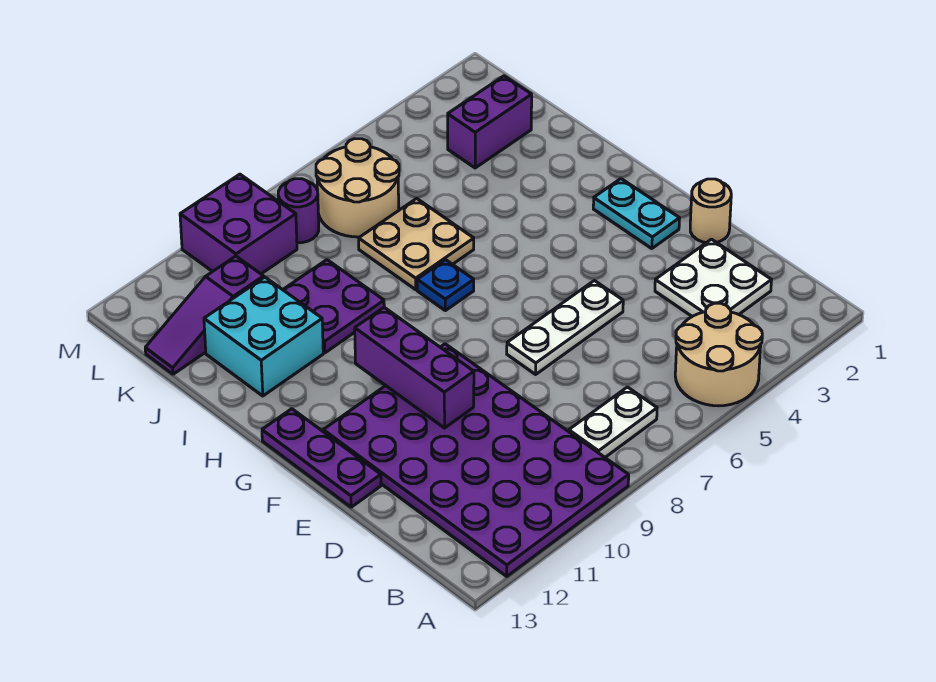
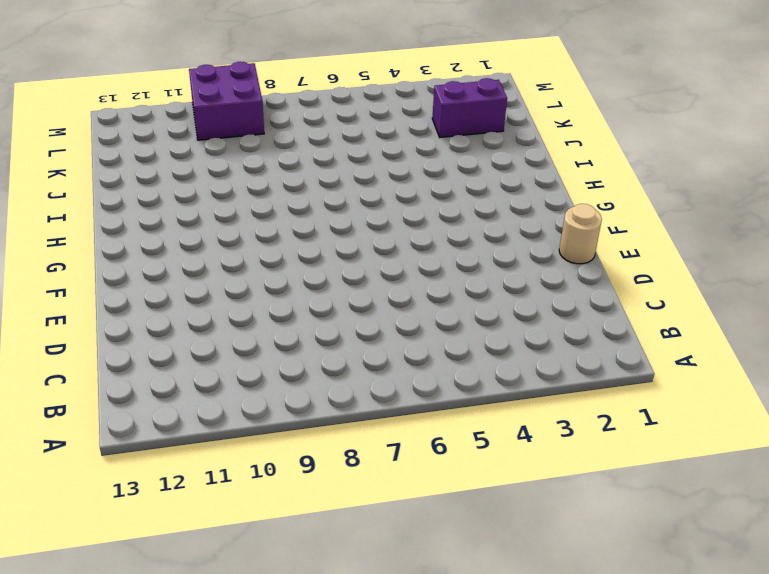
none -> tan round brick A4:B5 level 1
none -> purple plate A9:F12 level 1
none -> white plate B7:B8 level 1

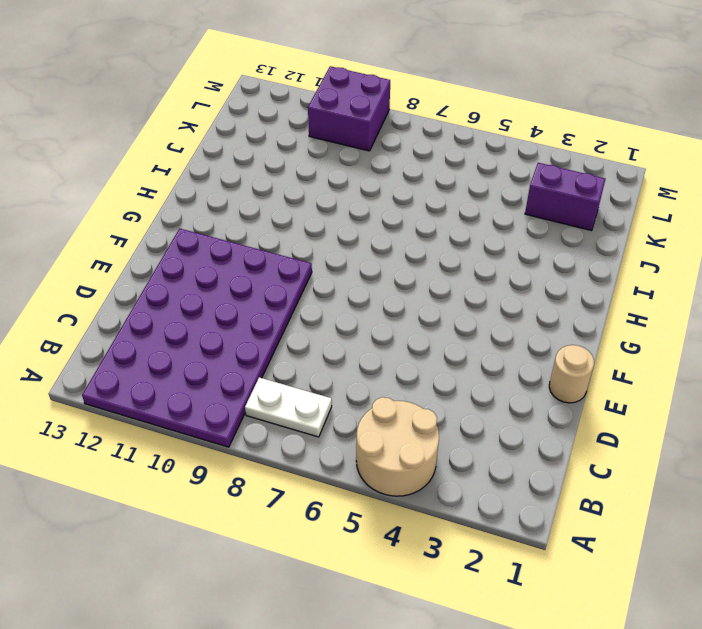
none -> white plate C2:D3 level 1
none -> white plate E5:E7 level 1
none -> purple plate E13:G13 level 1

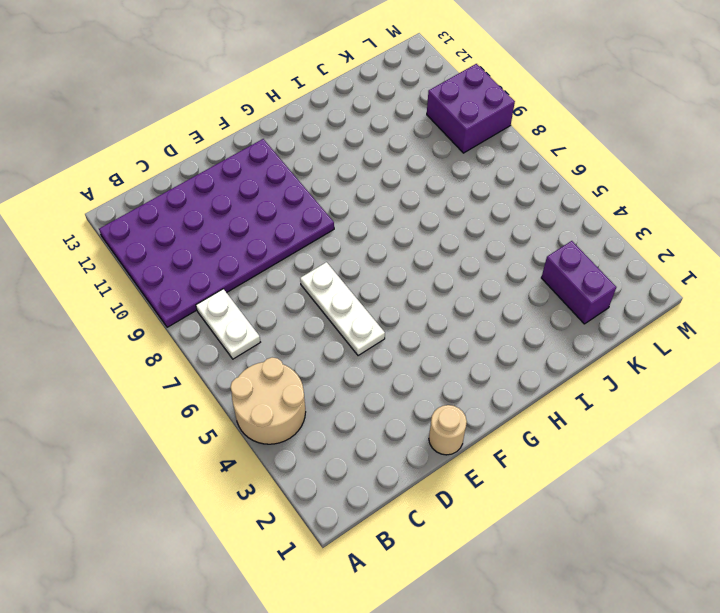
none -> white plate C2:D3 level 1
none -> purple plate E13:G13 level 1
none -> cyan plate F2:G2 level 1

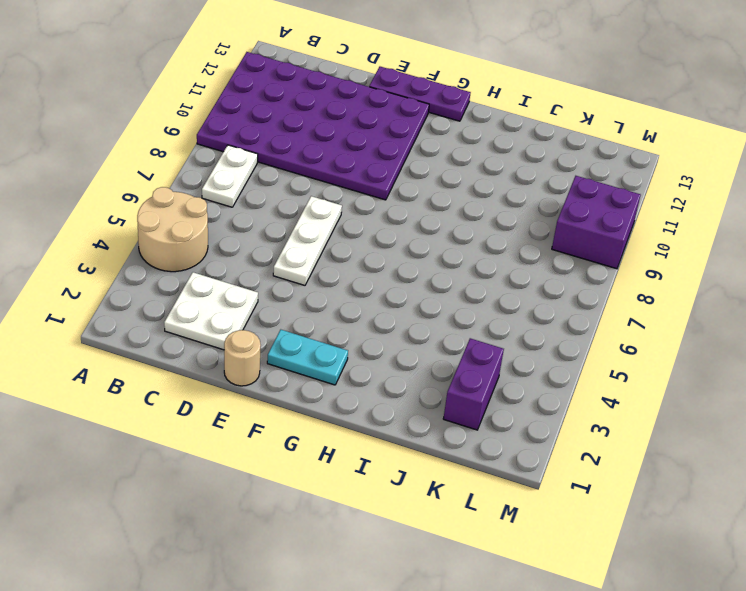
none -> blue plate H7 level 1
none -> tan plate I6:J7 level 1
none -> purple plate I9:J10 level 1

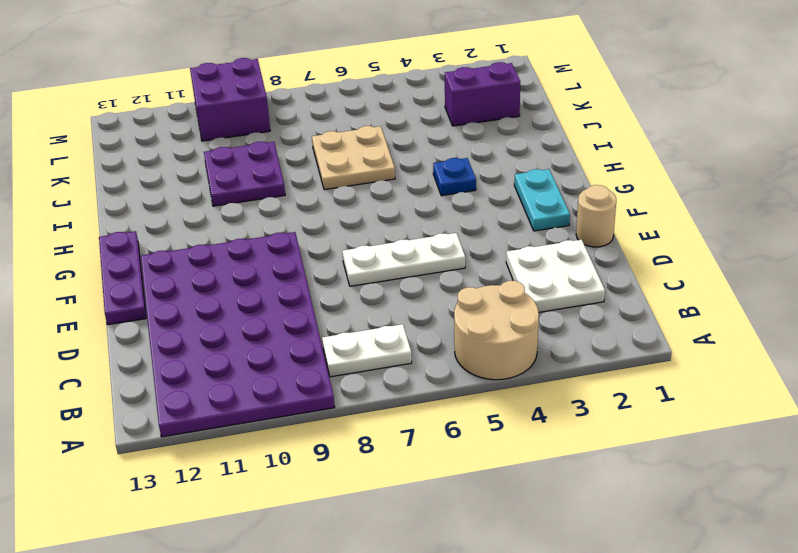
blue plate H4 level 1 -> blue plate H7 level 1
none -> cyan brick I11:J12 level 1
none -> tan round brick K6:L7 level 1
none -> purple slope K11:K13 level 1 top 11

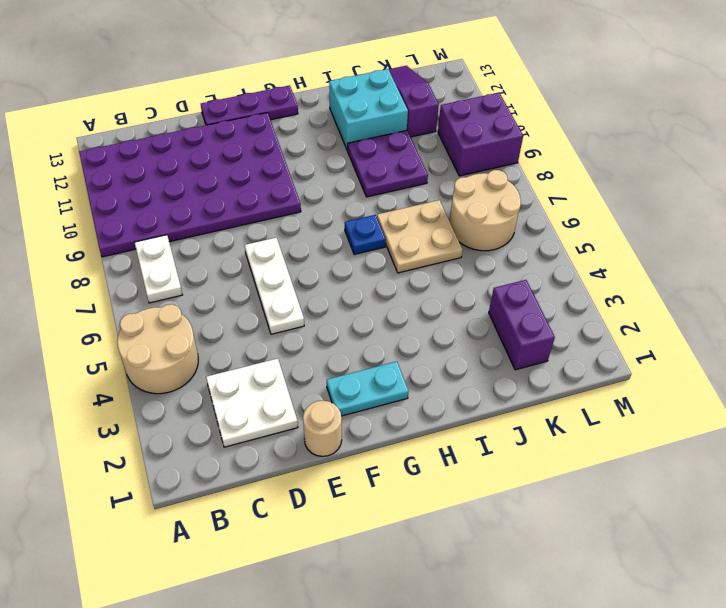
none -> purple round brick L8 level 1
none -> purple brick E10:G10 level 2

